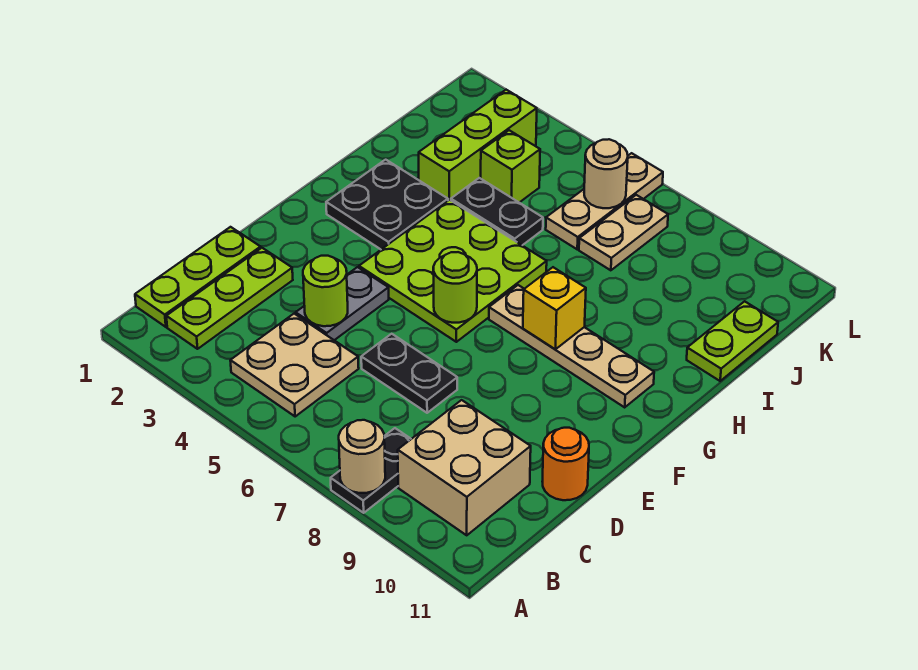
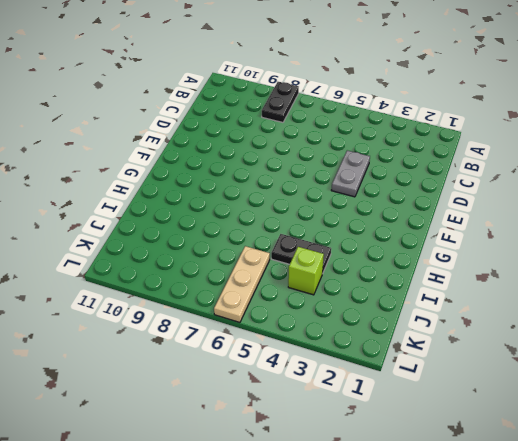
none -> lime plate B1:D1 level 1
none -> lime plate B2:D2 level 1
none -> tan plate B4:C5 level 1

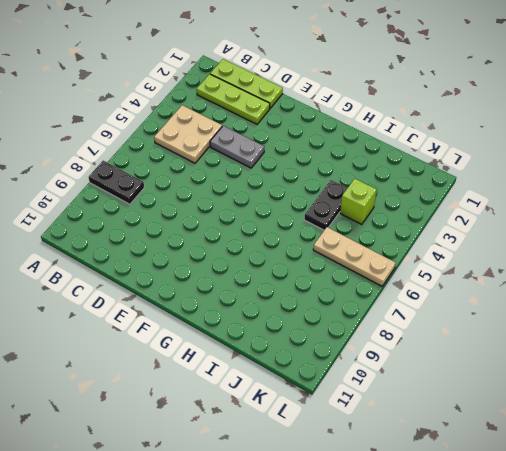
none -> tan brick B9:C10 level 1
none -> black plate D6:D7 level 1
none -> orange round brick D11 level 1

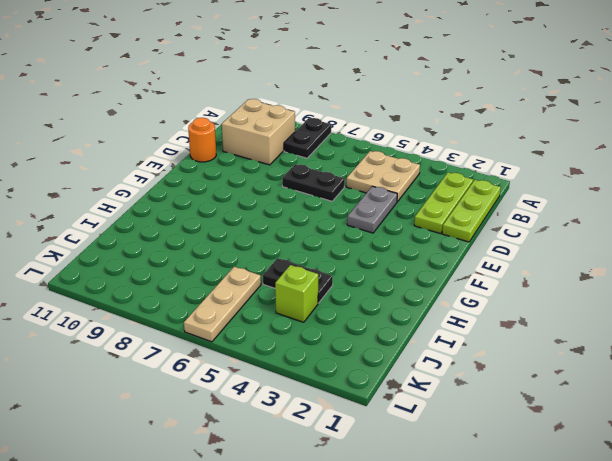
none -> lime plate F4:H6 level 1
none -> black plate G2:H3 level 1
none -> tan plate G7:G10 level 1

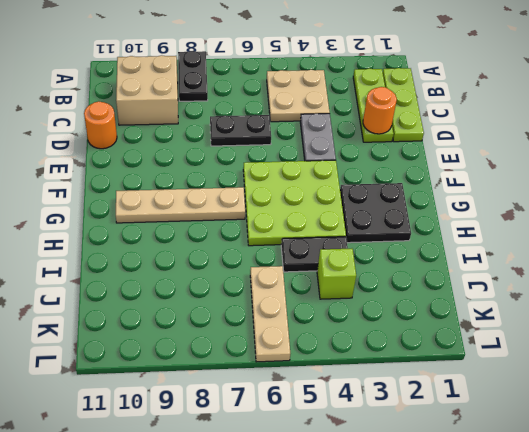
orange round brick D2 level 2 -> none
none -> lime brick I3:K3 level 1
none -> lime plate I11:J11 level 1
none -> tan plate J7:K7 level 1

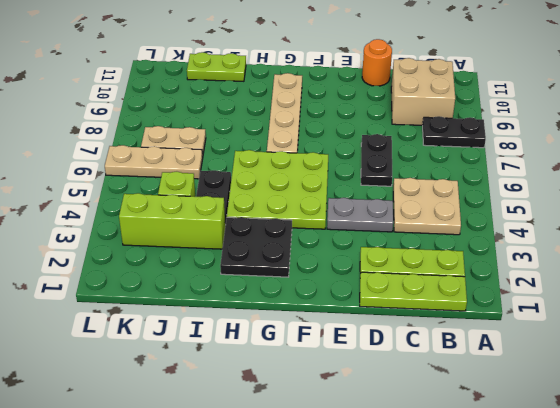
none -> tan round brick A8 level 2
none -> lime round brick D4 level 2
none -> lime round brick F6 level 2

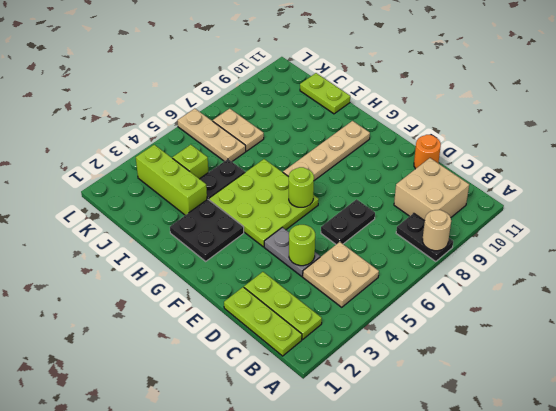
none -> yellow brick G8 level 2
none -> tan round brick K6 level 2

